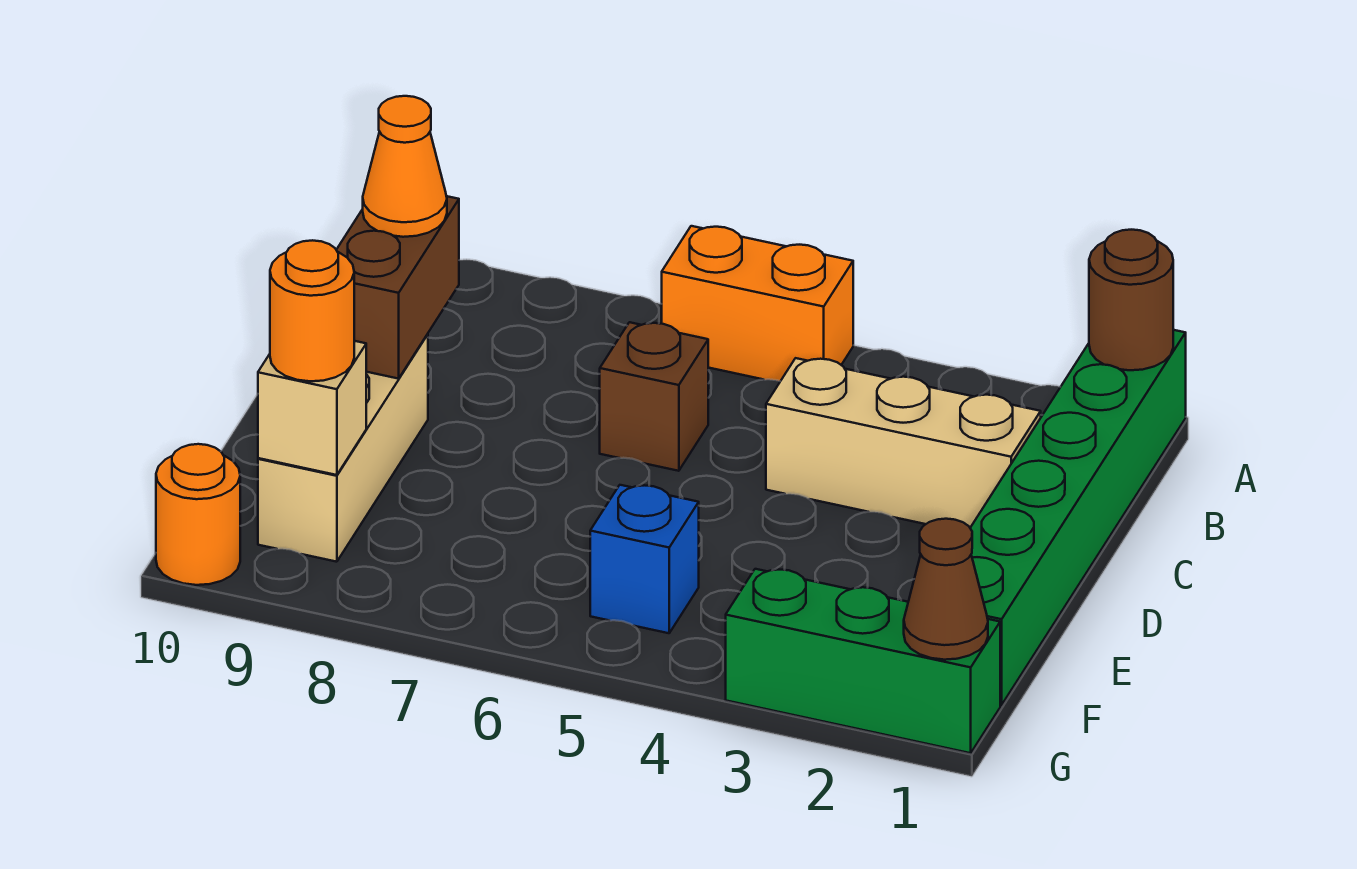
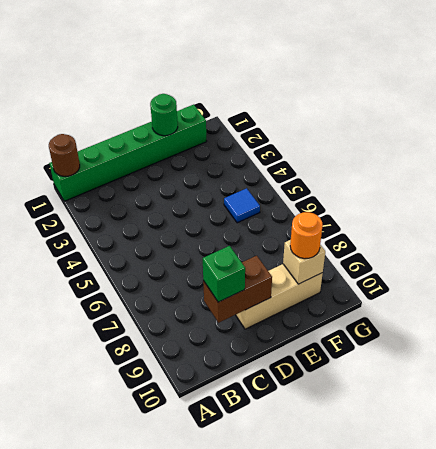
green brick C9 level 3 -> orange cone C9 level 3
green round brick E1 level 2 -> none
blue tile F5 level 1 -> blue brick F5 level 1
none -> orange brick A5:A6 level 1
none -> tan brick C2:C4 level 1
none -> brown brick C6 level 1

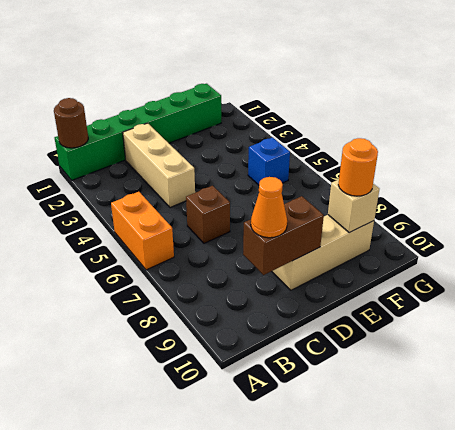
none -> green brick G1:G3 level 1
none -> orange round brick G10 level 1
none -> brown cone G1 level 2

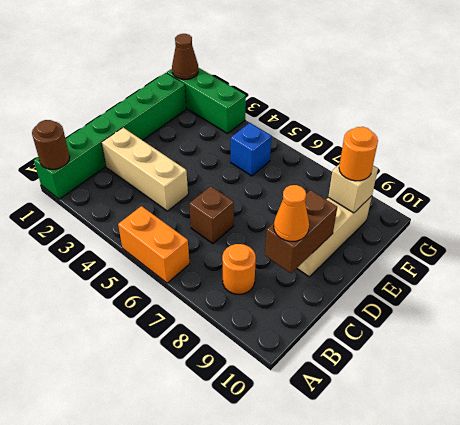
orange round brick B8 level 1 -> orange round brick G10 level 1

